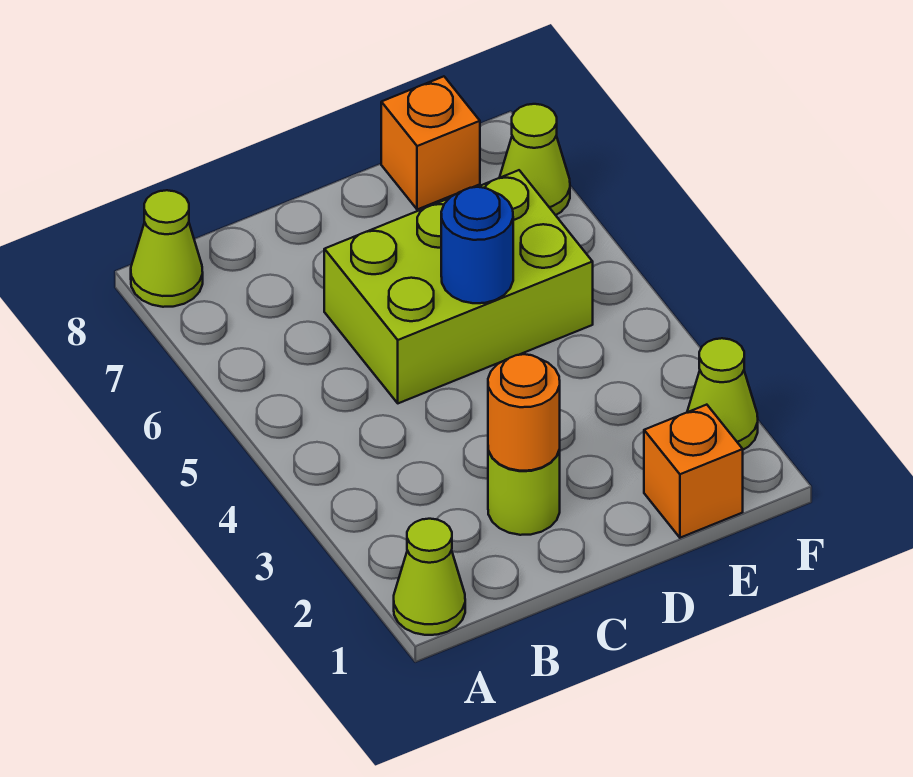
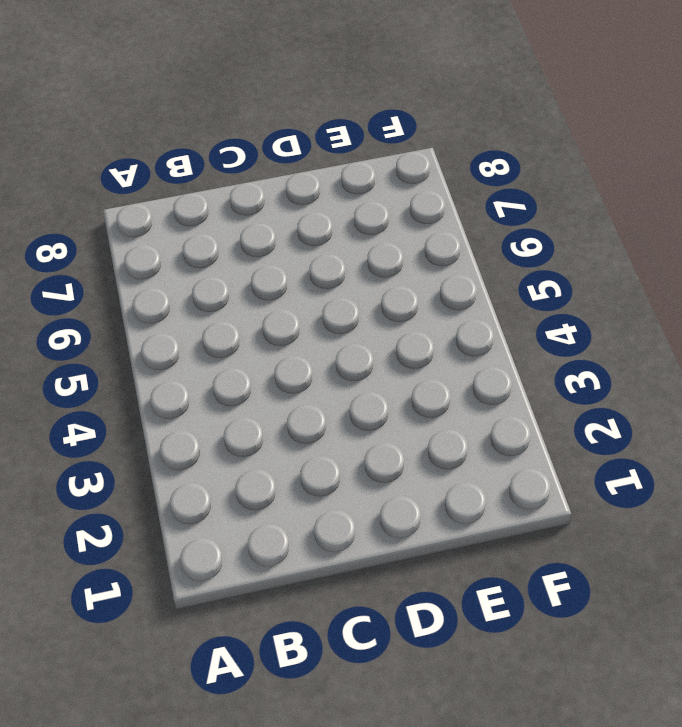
none -> lime cone A1 level 1
none -> lime cone A8 level 1

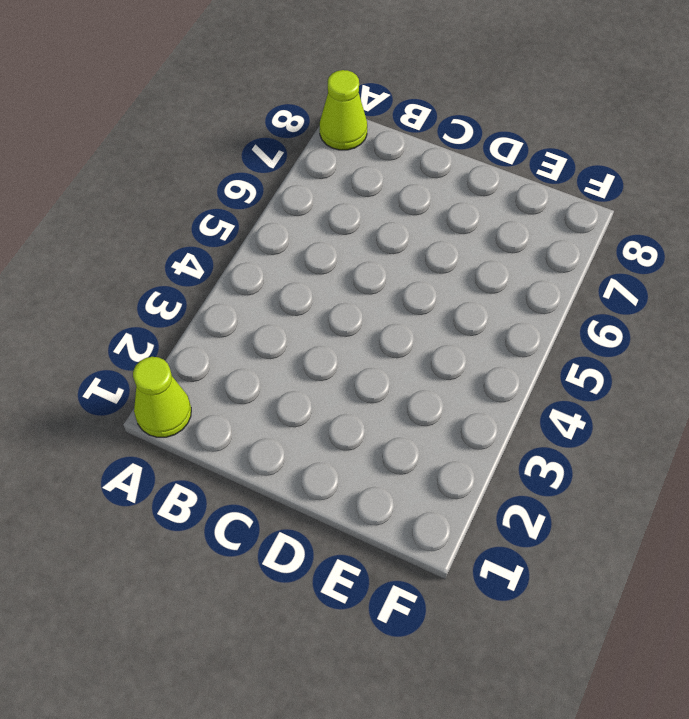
none -> lime round brick C2 level 1
none -> lime brick C5:E6 level 1

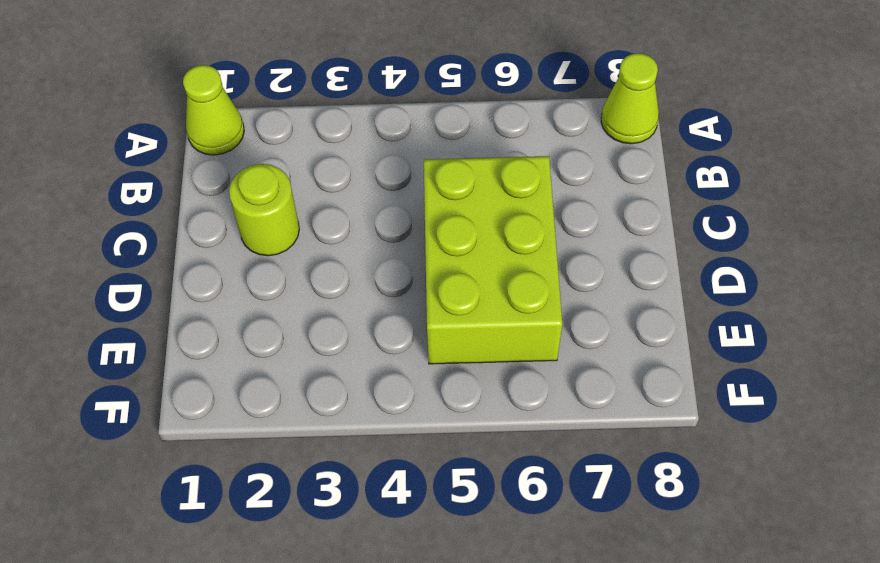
none -> orange brick E1 level 1
none -> orange brick E8 level 1

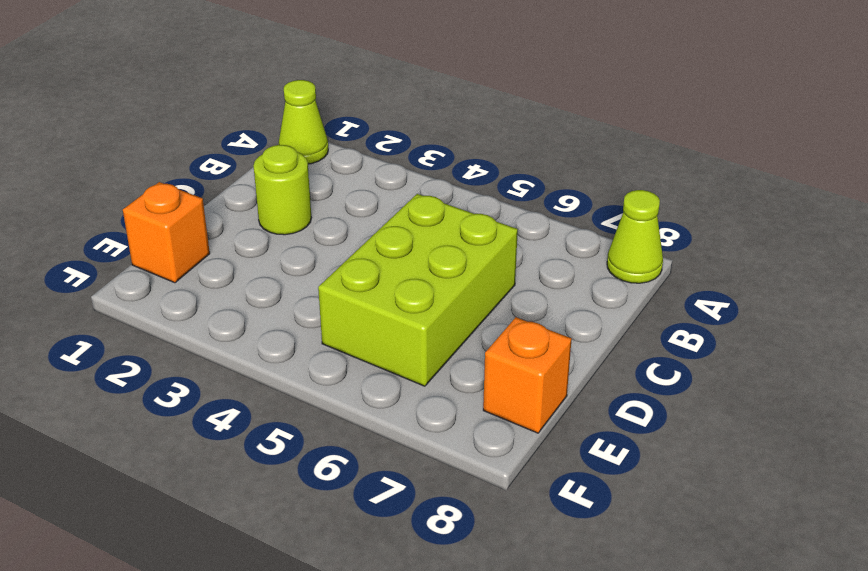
none -> lime cone F2 level 1
none -> lime cone F7 level 1

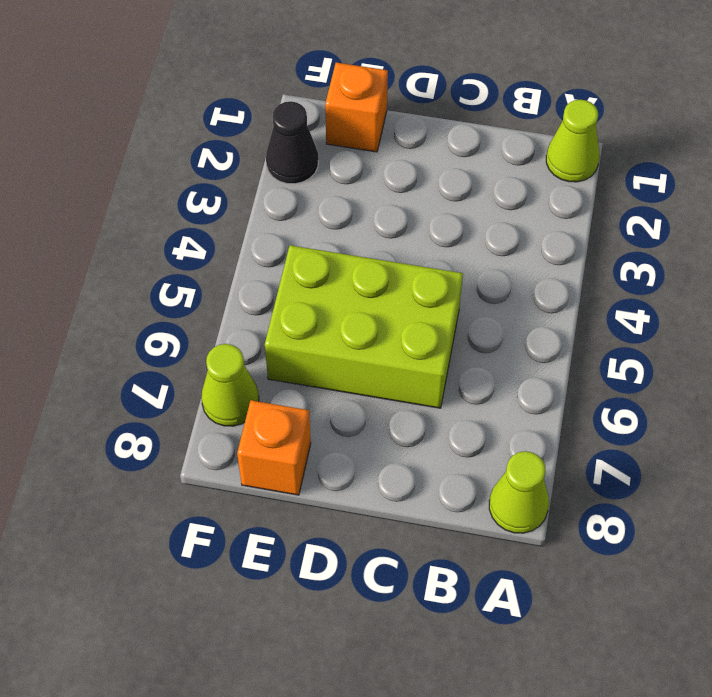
black cone F2 level 1 -> lime cone F2 level 1
none -> lime round brick C2 level 1
none -> orange round brick C2 level 2

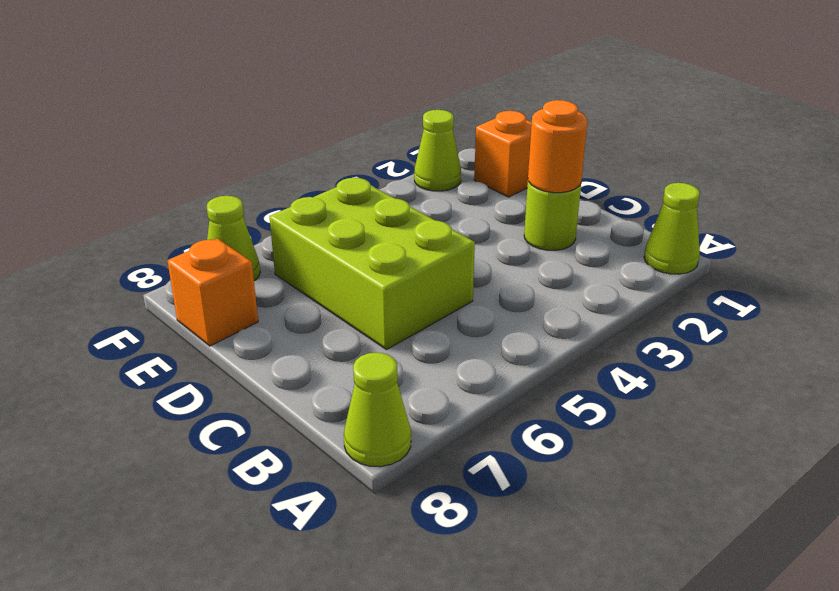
none -> blue round brick D5 level 2

